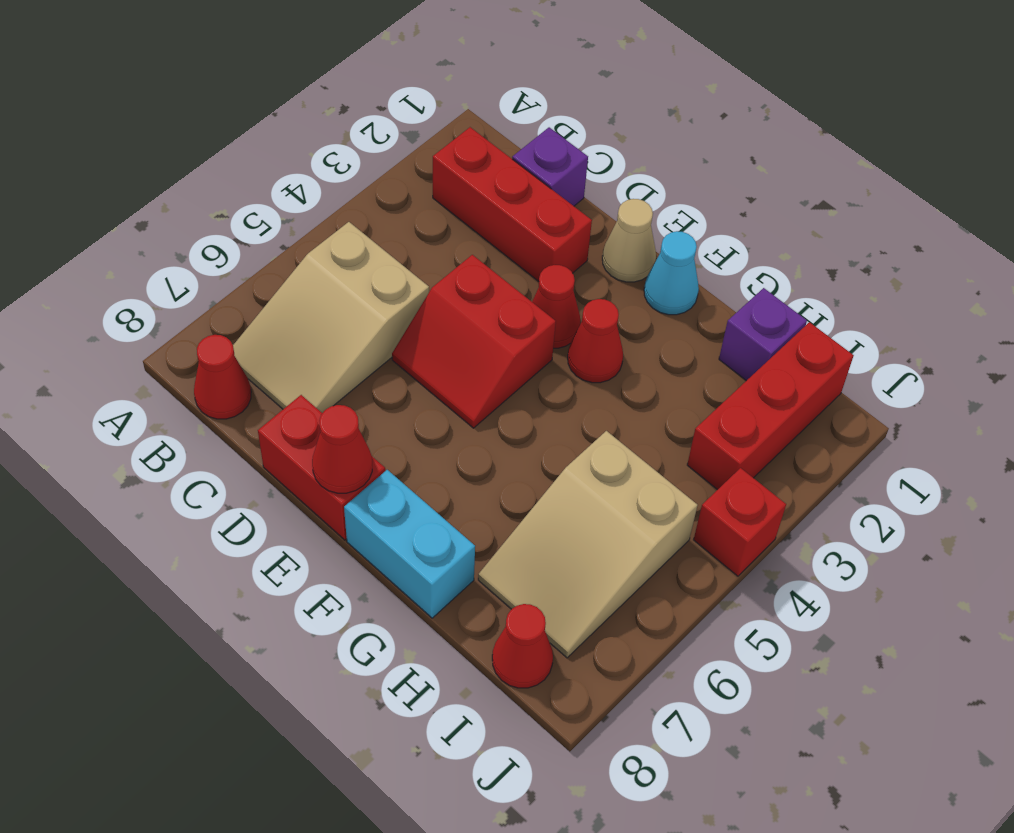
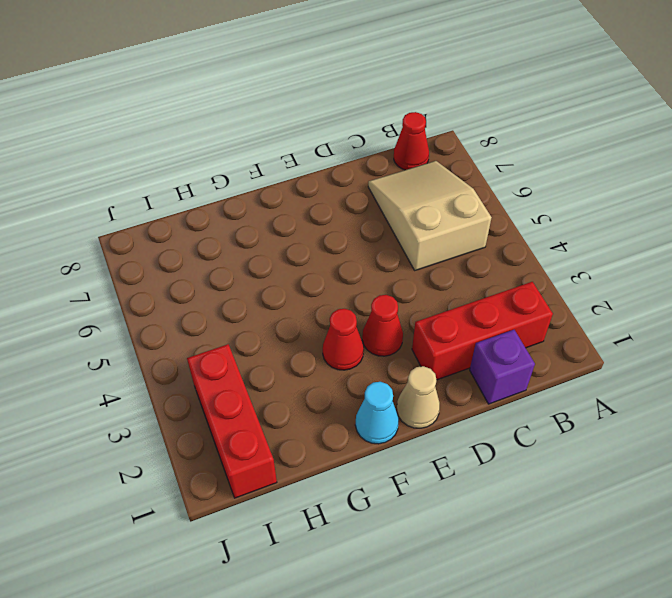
none -> red slope D4:E5 level 1 top 4
none -> red brick D8:E8 level 1
none -> cyan brick F8:G8 level 1

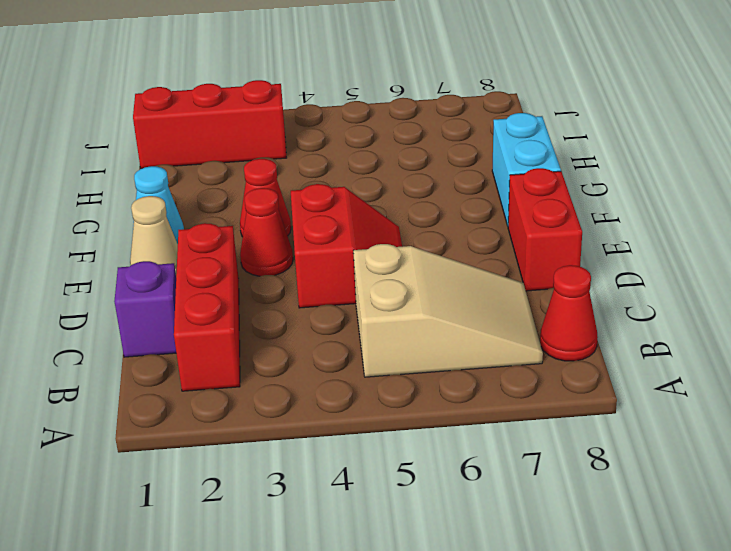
none -> purple brick H1 level 1
none -> tan slope H5:I7 level 1 top 5
none -> red cone I8 level 1

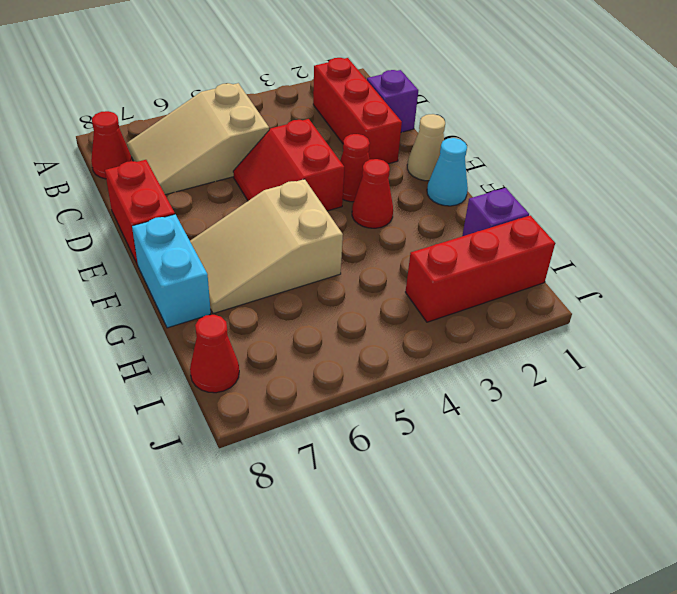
tan slope F5:G7 level 1 top 5 -> tan slope H5:I7 level 1 top 5
none -> red brick J4 level 1
none -> red cone E8 level 2

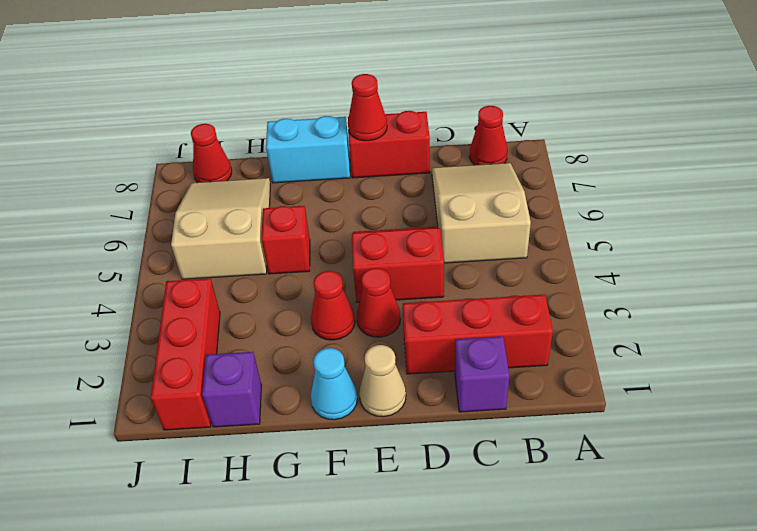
red brick G5 level 1 -> red brick J4 level 1

